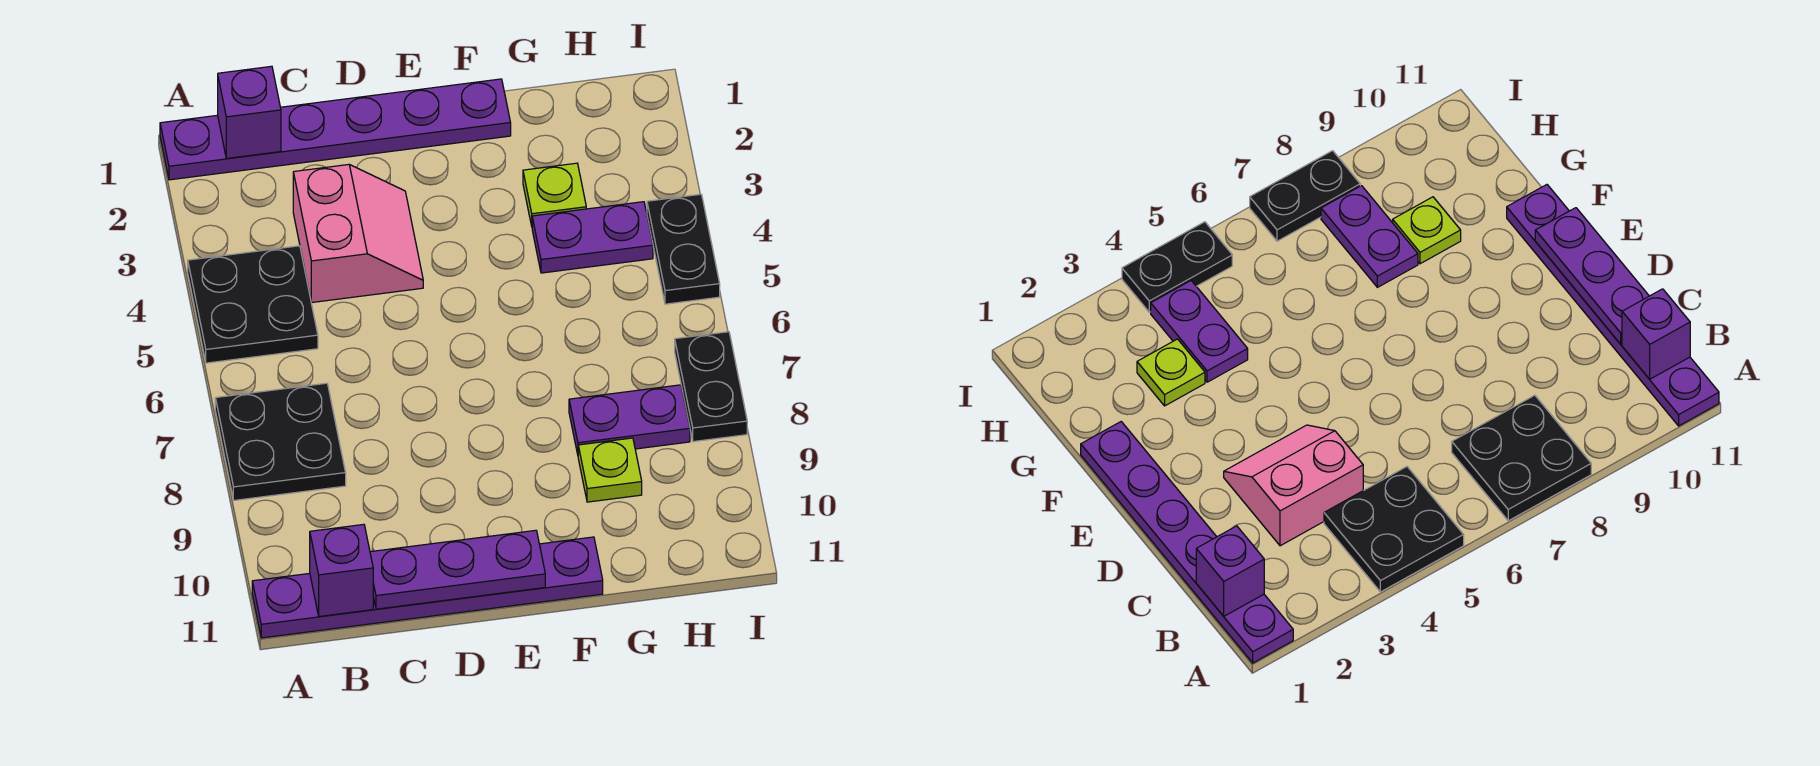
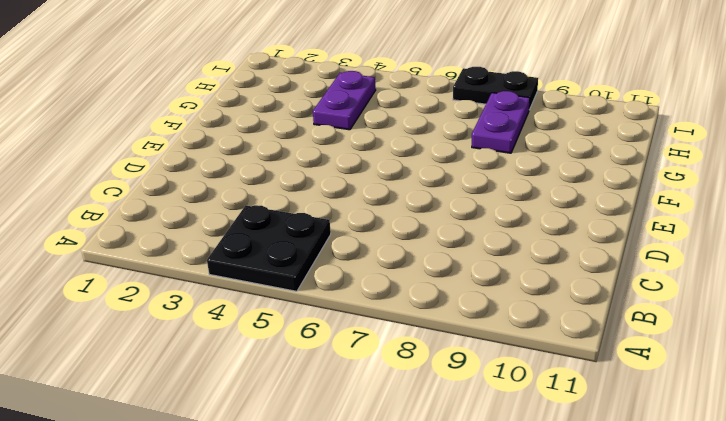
none -> purple plate A1:F1 level 1
none -> black plate A7:B8 level 1
none -> purple plate A11:F11 level 1

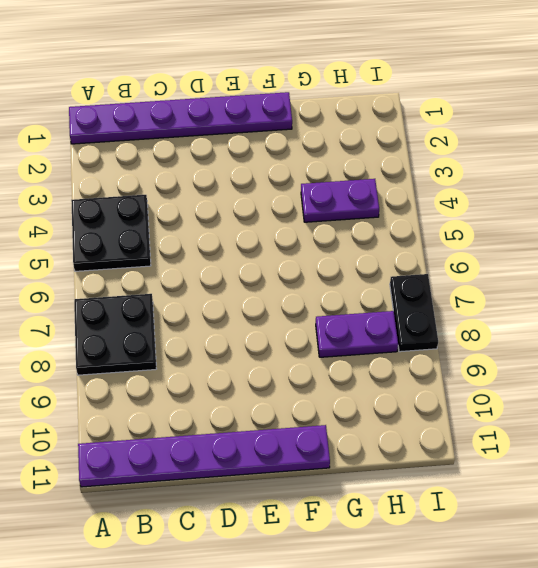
none -> pink slope C3:D4 level 1 top C
none -> lime plate G3 level 1
none -> lime plate G9 level 1

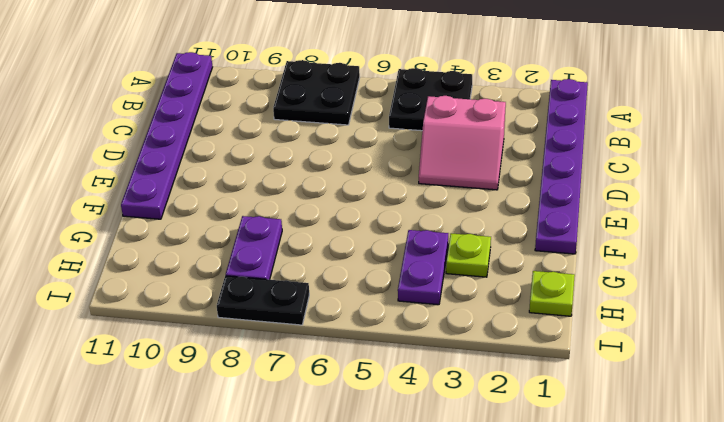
lime plate H1 level 1 -> lime plate G9 level 1
none -> black plate I4:I5 level 1
none -> purple brick B1 level 2
none -> purple brick B11 level 2

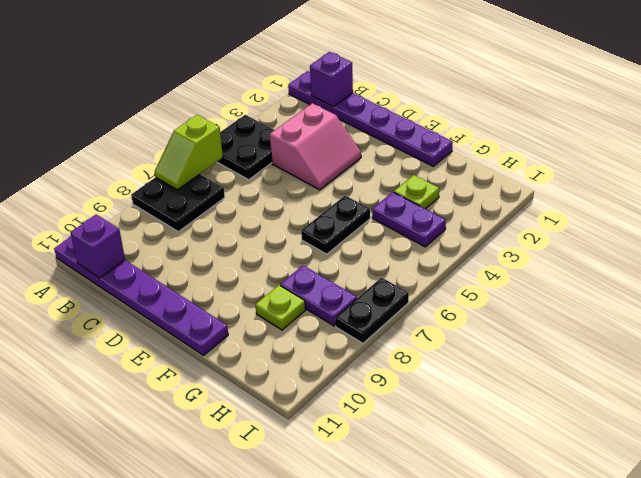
lime slope A6:A7 level 2 top 6 -> none
black plate F5:F6 level 1 -> black plate I4:I5 level 1
none -> purple plate C11:E11 level 2

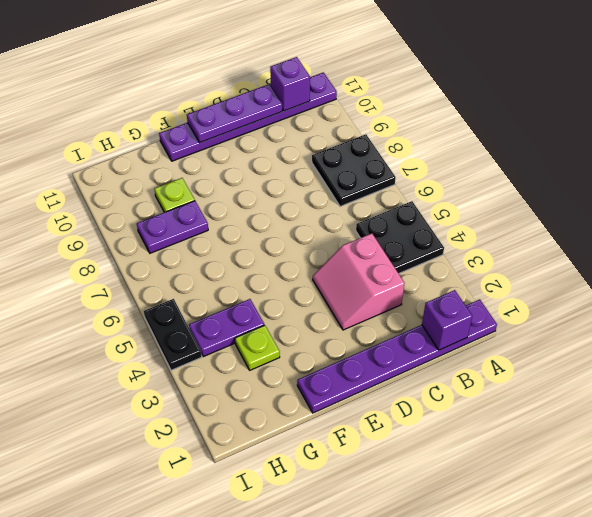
none -> black plate I7:I8 level 1

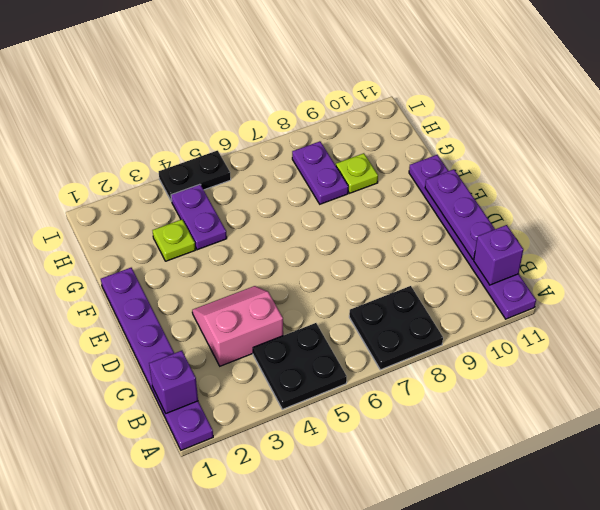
none -> black plate I7:I8 level 1

